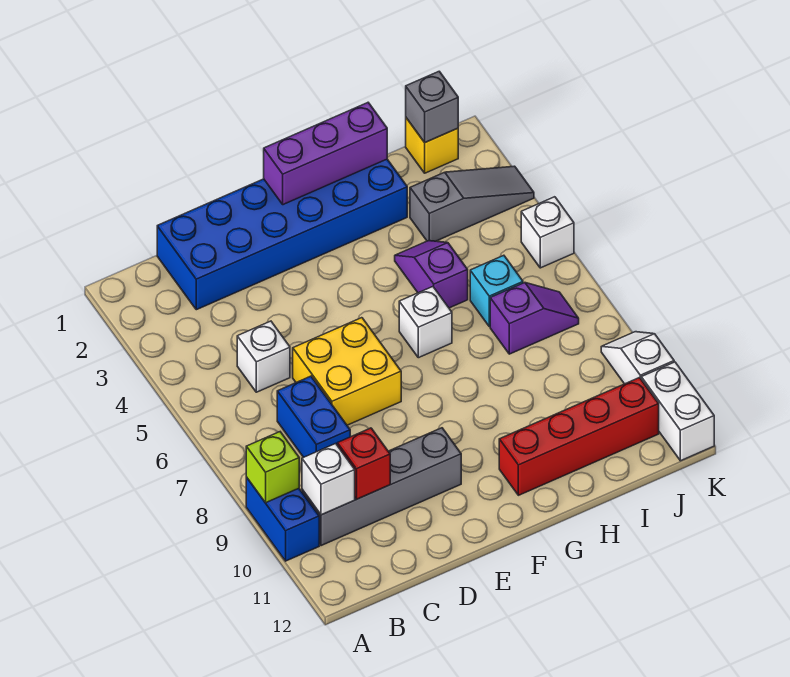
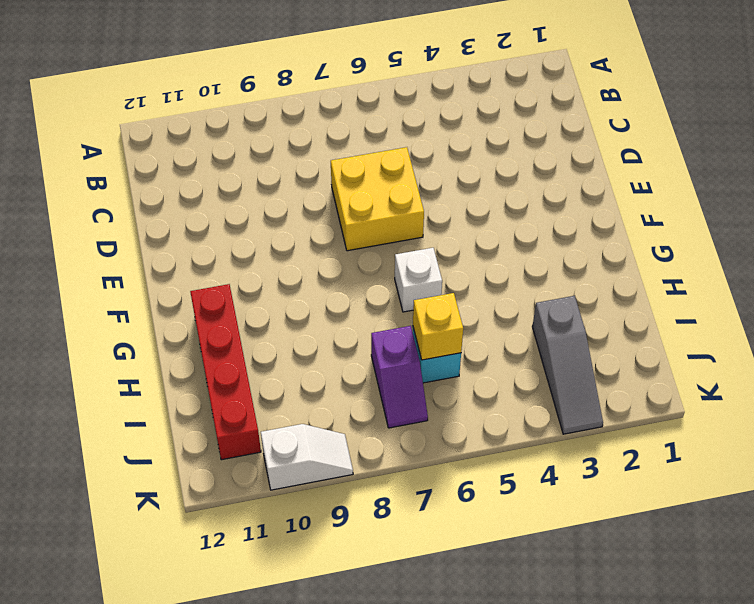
yellow brick I6 level 2 -> yellow brick J1 level 1
none -> blue brick A9:A10 level 1
none -> grey brick B10:E10 level 1
none -> blue brick C1:H2 level 1

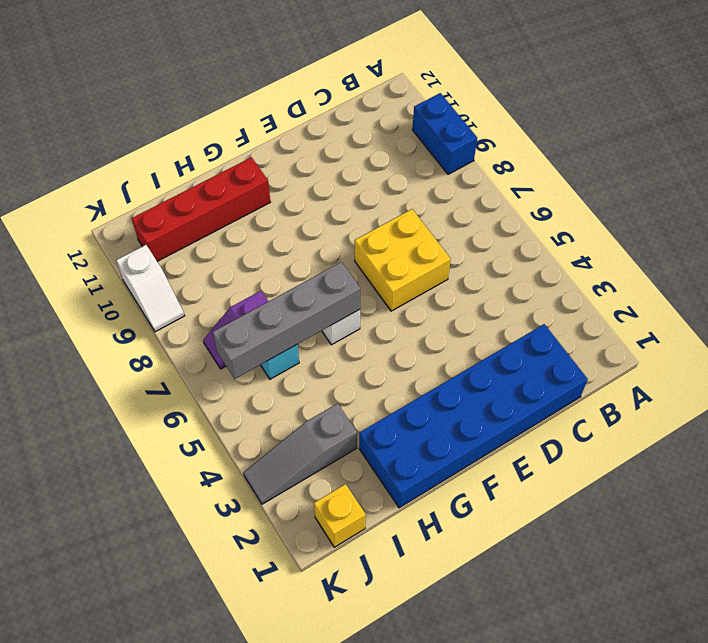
grey brick G6:J6 level 2 -> grey brick B10:E10 level 1
none -> white brick C5 level 1
none -> blue brick C7:C8 level 1
none -> purple slope H4:H5 level 1 top 5

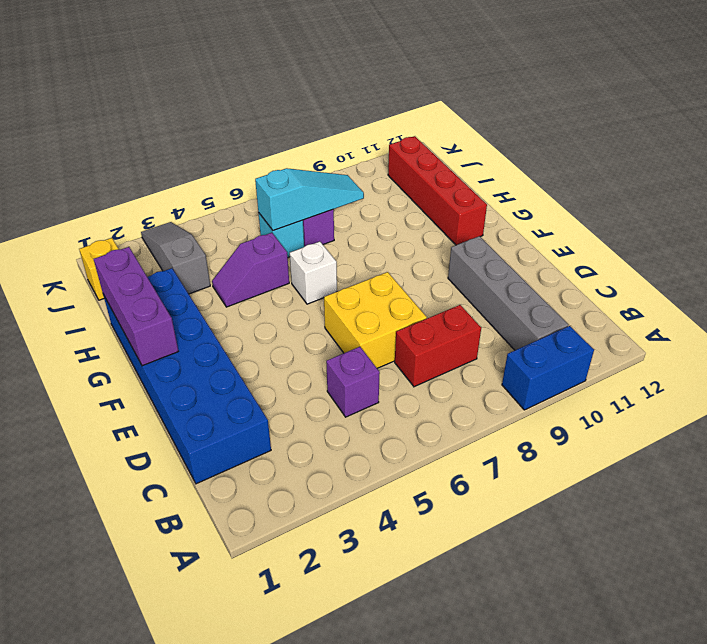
purple brick C5 level 1 -> white brick C5 level 1
red brick C7:C8 level 1 -> blue brick C7:C8 level 1
cyan slope I6:I8 level 2 top 6 -> none
none -> white brick K5 level 1
none -> white slope K9:K10 level 1 top 10
none -> white brick K11:K12 level 1

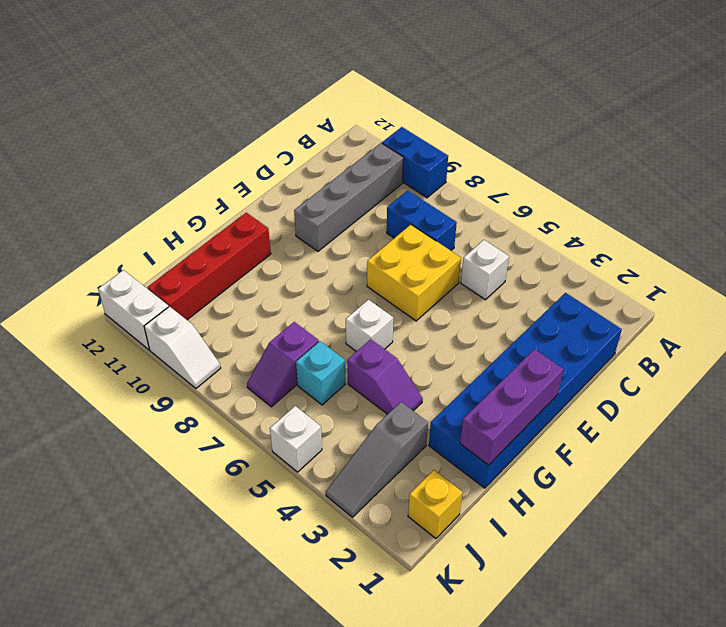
none -> lime brick A9 level 2
none -> white brick B10 level 2
none -> red brick C10 level 2

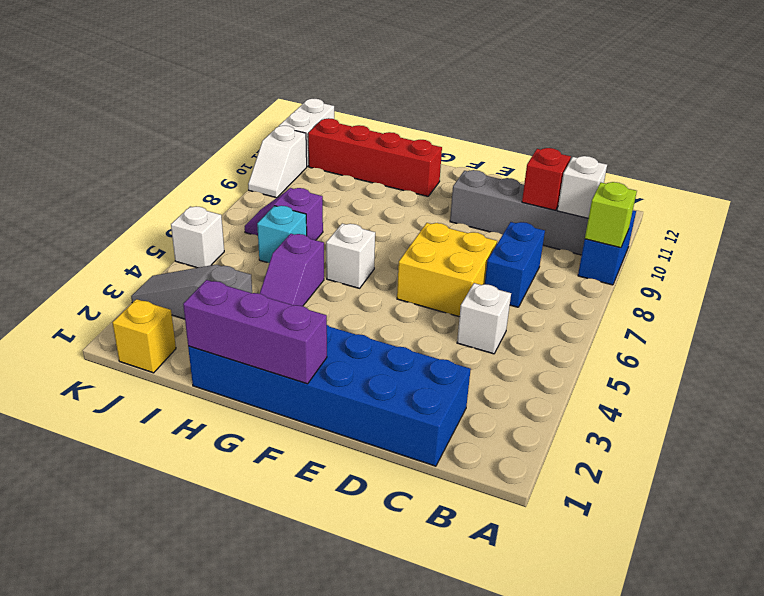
none -> grey brick J1 level 2

